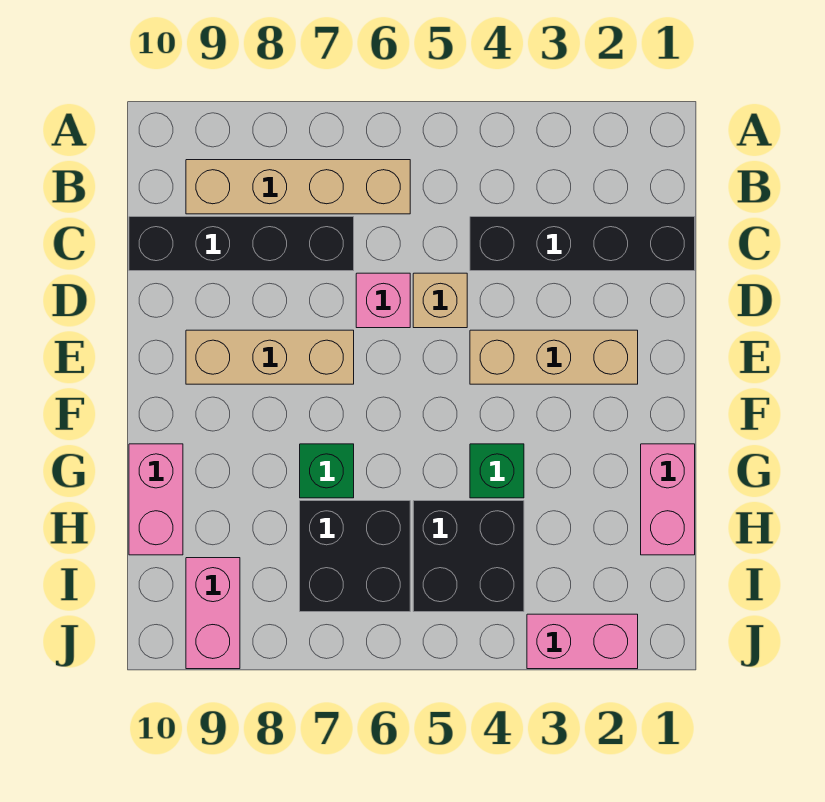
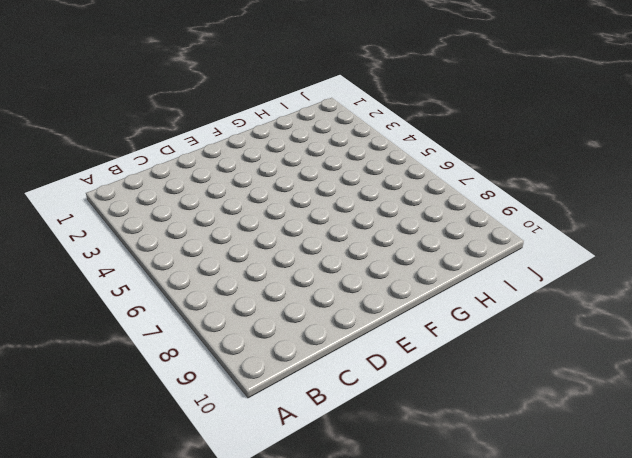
none -> tan brick B6:B9 level 1
none -> black brick C1:C4 level 1
none -> black brick C7:C10 level 1

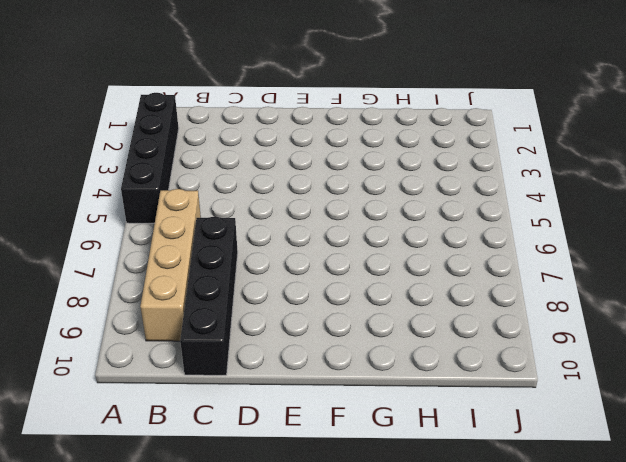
black brick A2:A5 level 1 -> black brick C1:C4 level 1
none -> tan brick D5 level 1
none -> pink brick D6 level 1
none -> tan brick E2:E4 level 1

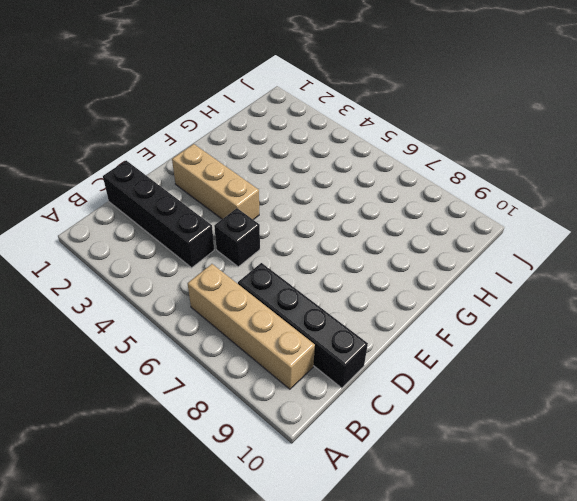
black brick D5 level 1 -> tan brick D5 level 1
none -> pink brick D6 level 1
none -> tan brick E7:E9 level 1
none -> pink brick G1:H1 level 1

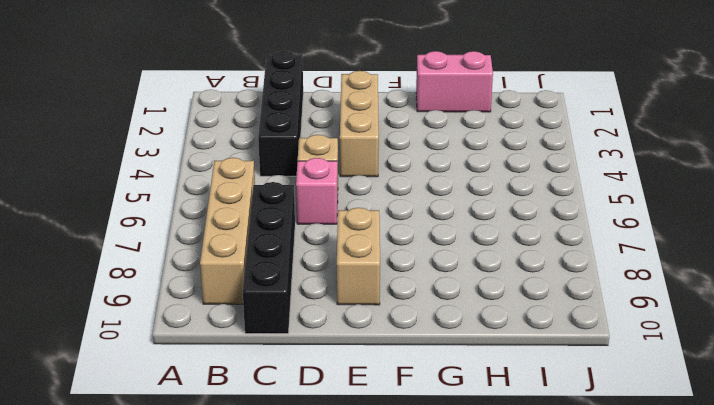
tan brick E8:E9 level 1 -> tan brick E7:E9 level 1
none -> green brick G4 level 1
none -> green brick G7 level 1
none -> pink brick G10:H10 level 1

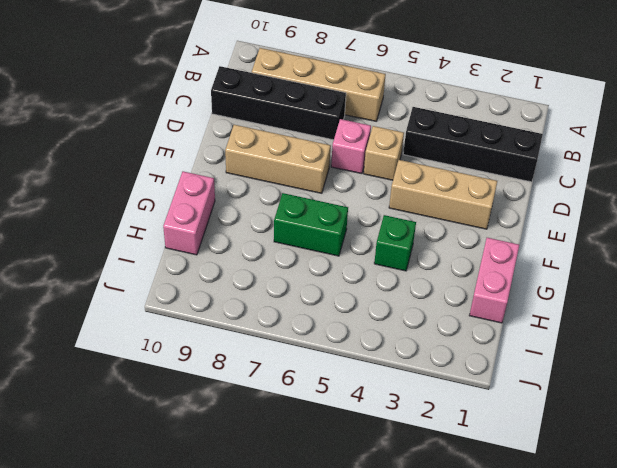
green brick G6:G7 level 1 -> green brick G7 level 1
none -> black brick H4:I5 level 1
none -> black brick H6:I7 level 1
none -> pink brick I9:J9 level 1

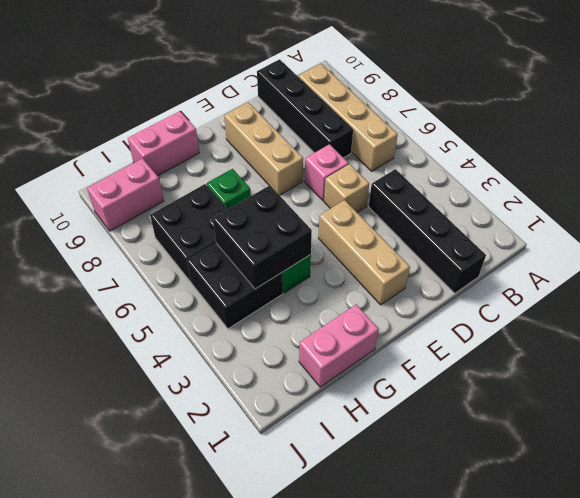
black brick G4:H5 level 2 -> none
none -> pink brick J2:J3 level 1

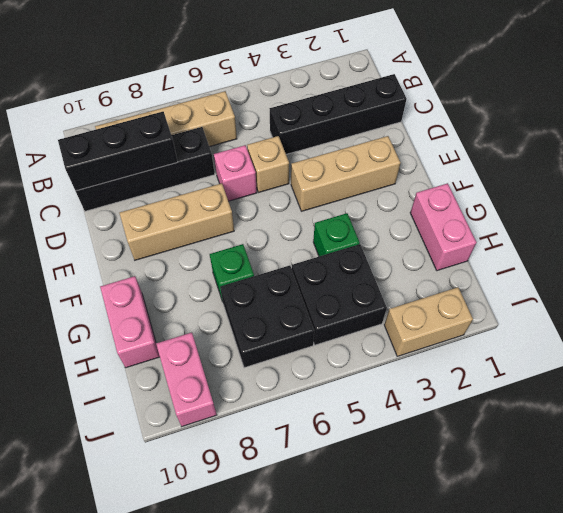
black brick C8:C10 level 2 -> none
tan brick J2:J3 level 1 -> pink brick J2:J3 level 1

